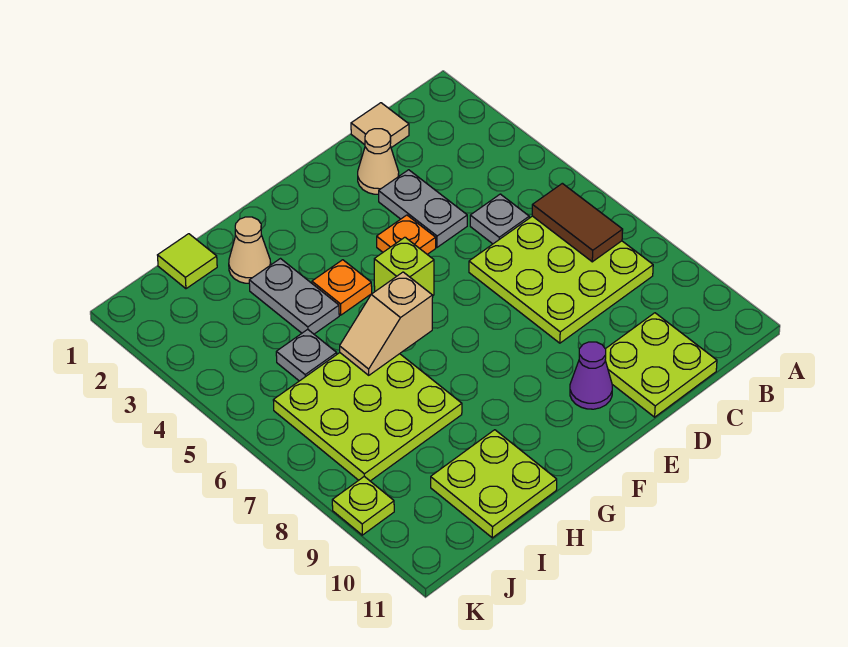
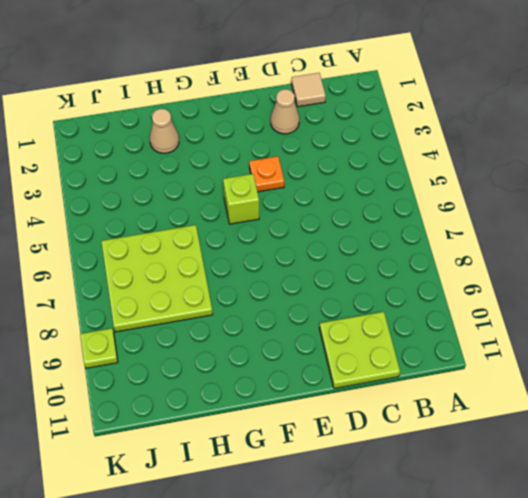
none -> lime plate B6:D8 level 1
none -> grey plate C5 level 1
none -> grey plate D3:D4 level 1

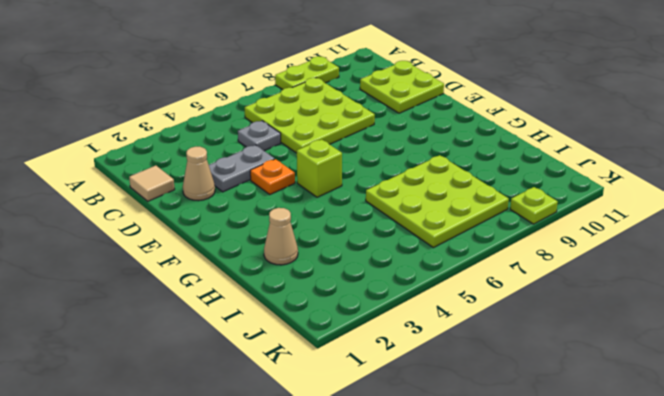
lime plate A8:A9 level 1 -> none
none -> purple cone E10 level 1
none -> orange plate G4 level 1
none -> grey plate H3:H4 level 1

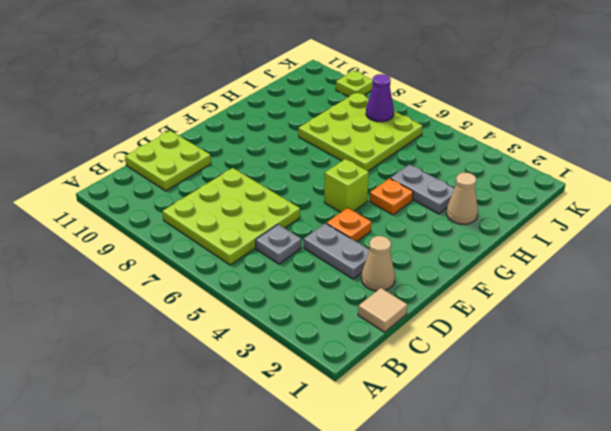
purple cone J7 level 2 -> purple cone E10 level 1
none -> lime plate H10:I11 level 1
none -> lime tile I1 level 1
none -> grey plate I5 level 1

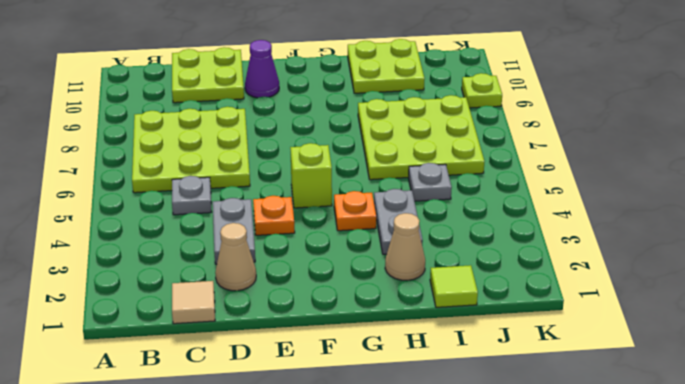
none -> brown tile B6:B7 level 2
none -> tan slope G6:H6 level 2 top G

